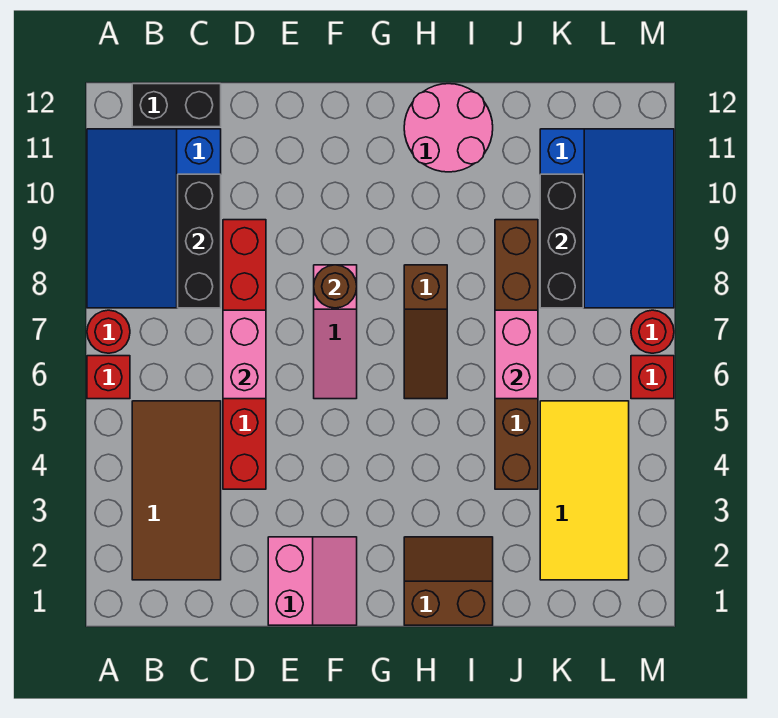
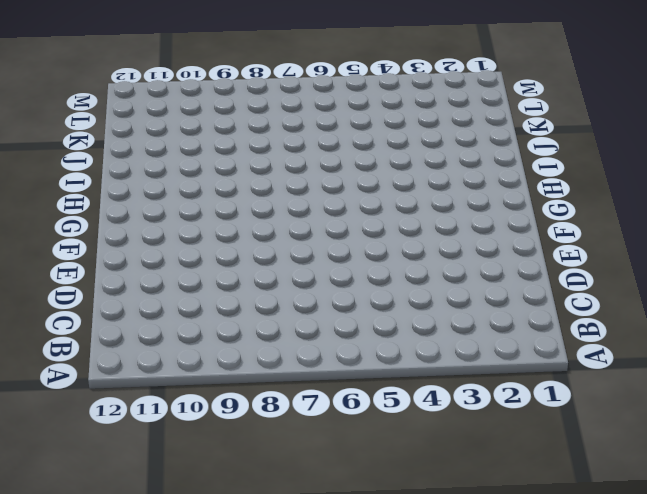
none -> red brick A6 level 1
none -> red round brick A7 level 1
none -> blue slope A8:C11 level 1 top C

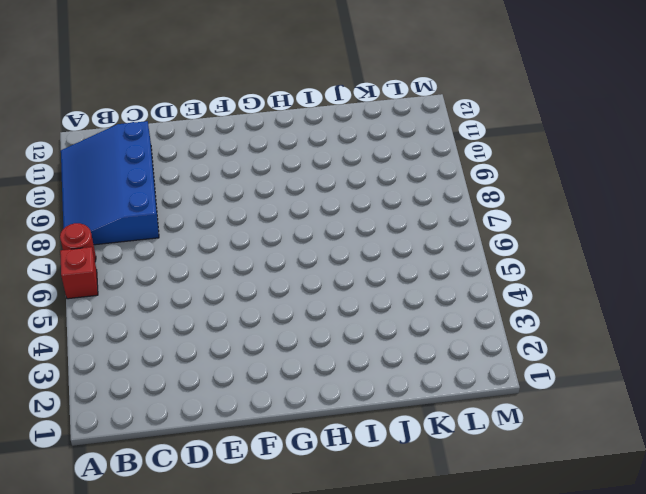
none -> brown tile B2:C5 level 1
none -> black brick B12:C12 level 1
none -> red brick D4:D9 level 1

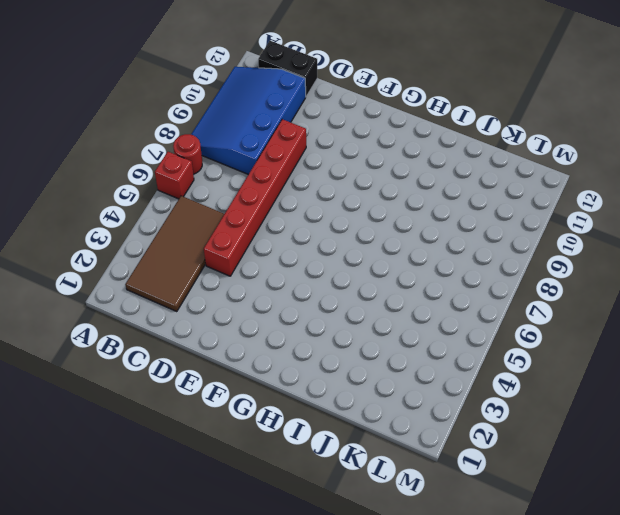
none -> pink slope E1:F2 level 1 top E
none -> pink slope F6:F8 level 1 top 8
none -> brown slope H1:I2 level 1 top 1

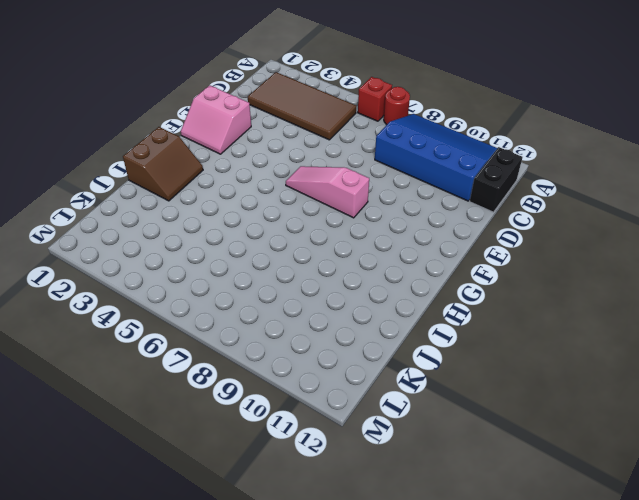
none -> red brick D4:D9 level 1
none -> brown slope H6:H8 level 1 top 8
none -> pink round brick H11:I12 level 1

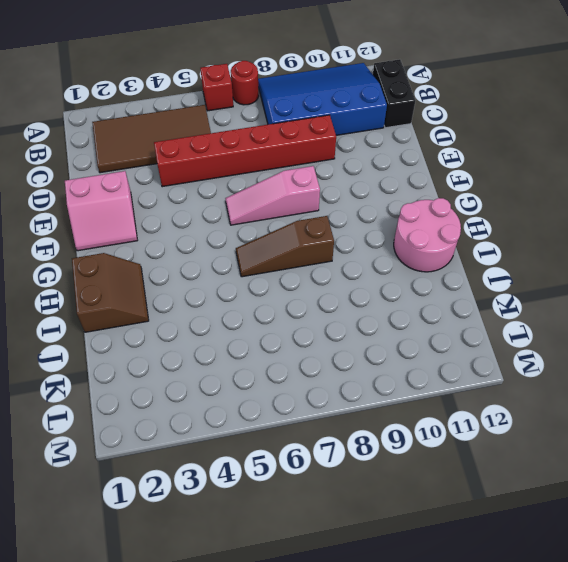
none -> brown brick J4:J9 level 1
none -> yellow tile K2:L5 level 1
none -> blue slope K8:M11 level 1 top K

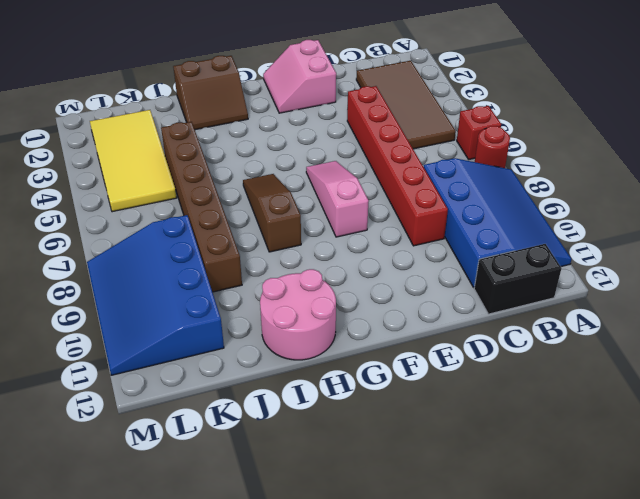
none -> red brick M6 level 1
none -> red round brick M7 level 1
none -> black brick C8:C10 level 2

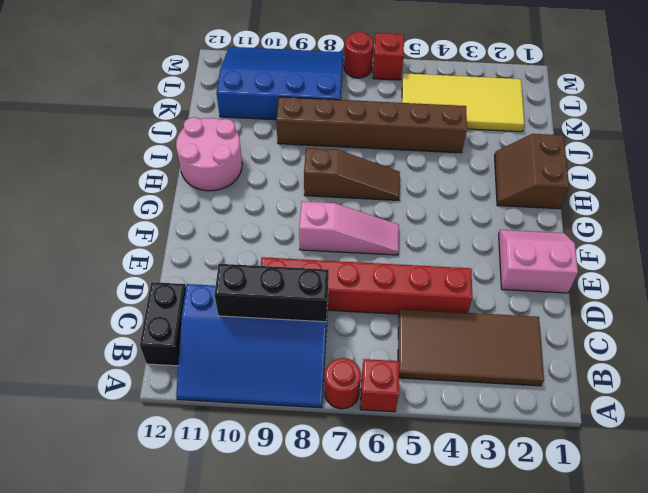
none -> pink brick D6:D7 level 2
none -> brown round brick F8 level 2
none -> pink brick J6:J7 level 2

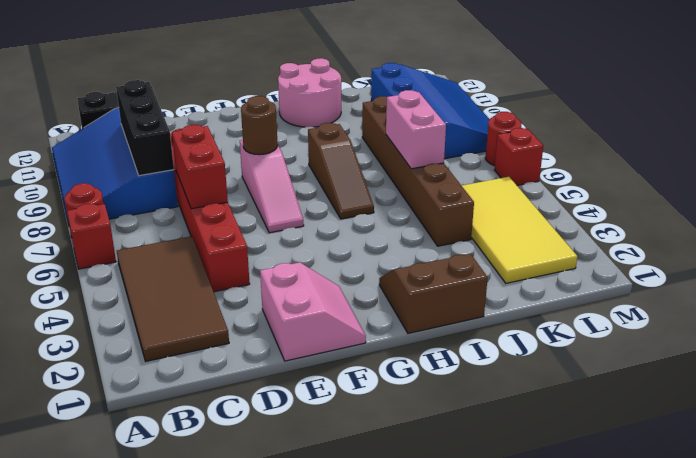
red brick D6:D7 level 2 -> pink brick D6:D7 level 2
none -> black brick K8:K10 level 2

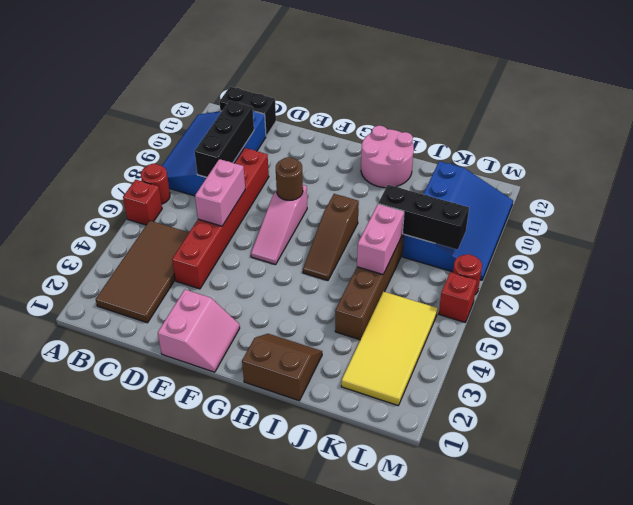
black brick J8:L8 level 2 -> black brick K8:K10 level 2

